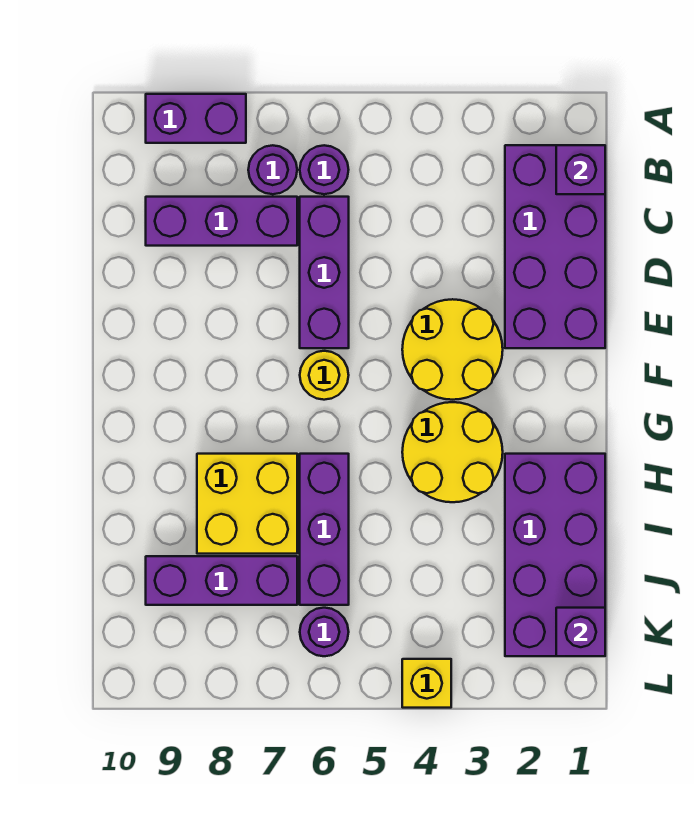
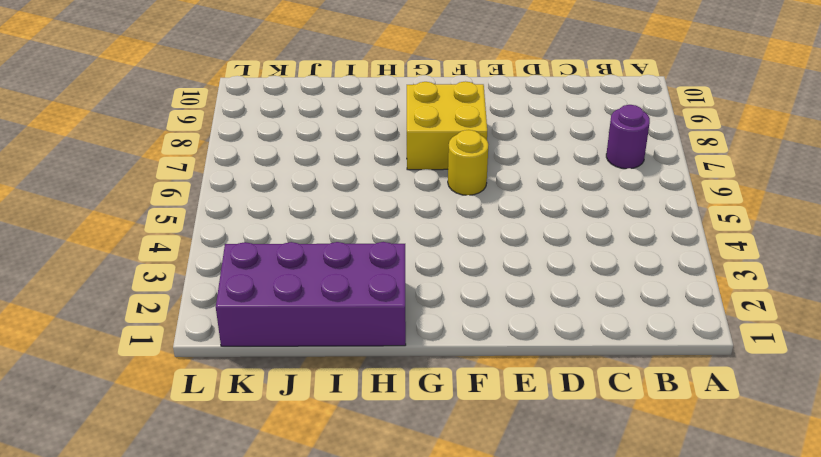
yellow brick F7:G8 level 1 -> yellow brick H7:I8 level 1
none -> purple brick A8:A9 level 1
none -> purple brick B1:E2 level 1
none -> purple round brick B6 level 1

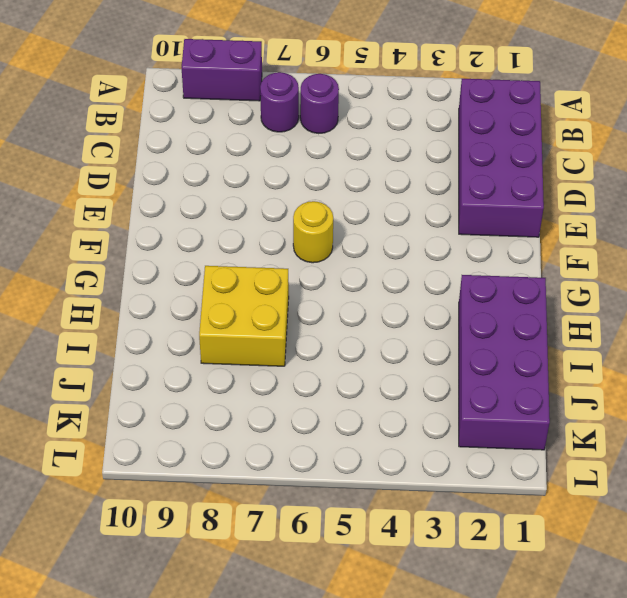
none -> purple brick C6:E6 level 1
none -> purple brick C7:C9 level 1
none -> yellow round brick E3:F4 level 1

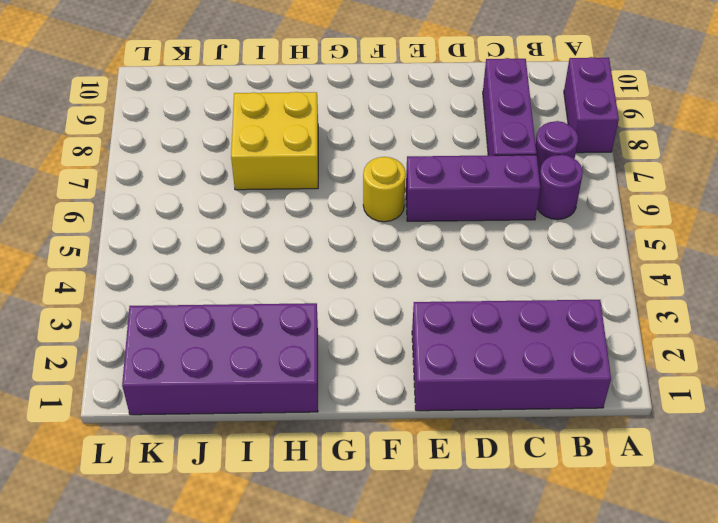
none -> yellow round brick E3:F4 level 1
none -> yellow round brick G3:H4 level 1
none -> purple brick H6:J6 level 1

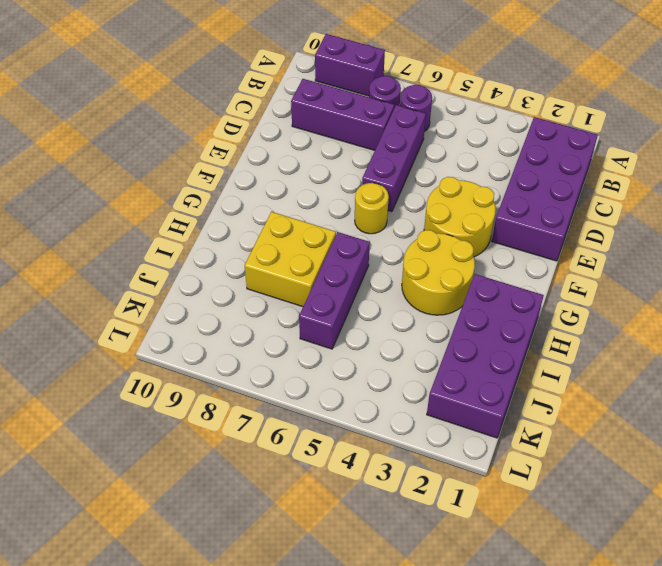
none -> purple brick J7:J9 level 1
none -> purple round brick K6 level 1
none -> yellow brick L4 level 1

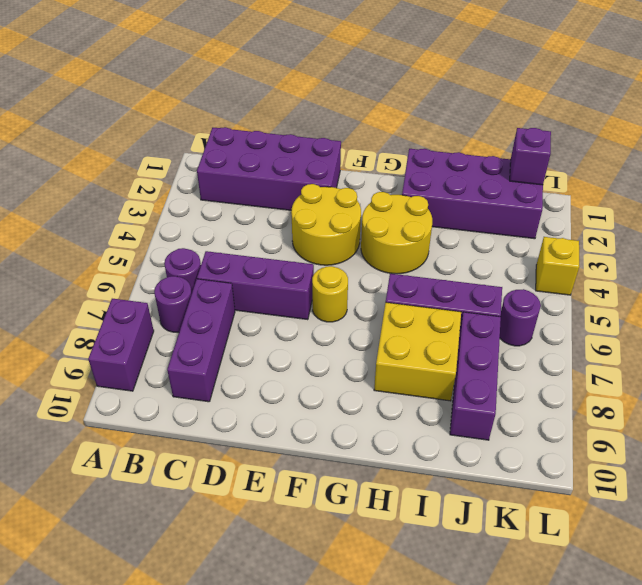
none -> purple brick B1 level 2

